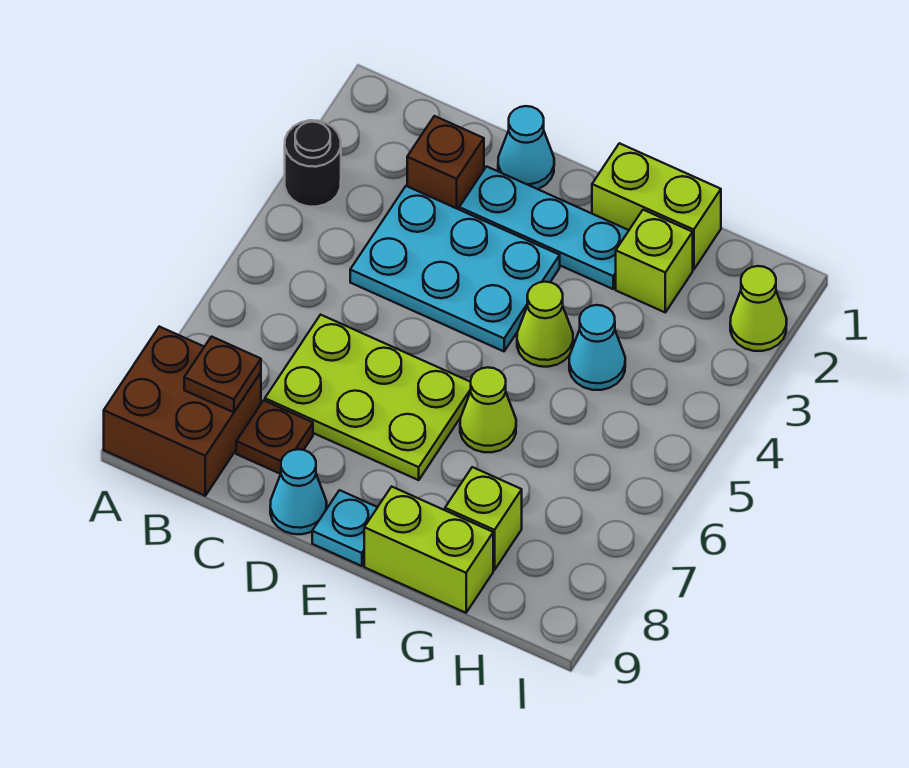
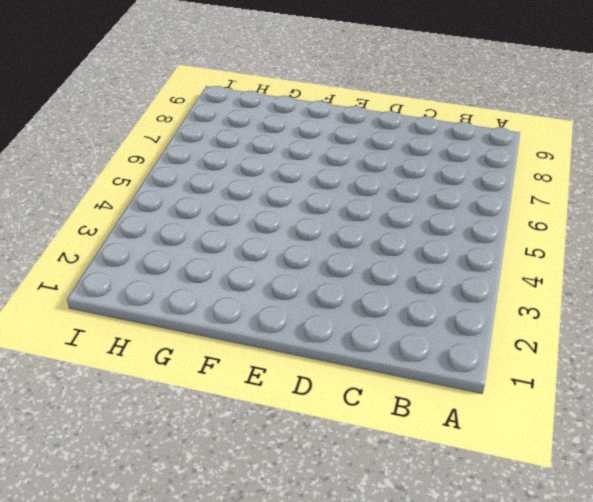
none -> black round brick A3 level 1
none -> brown brick A8:B9 level 1
none -> brown brick C2 level 1

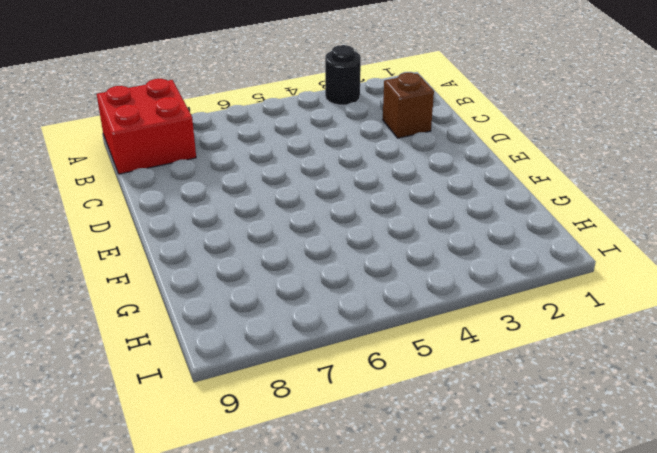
red brick A8:B9 level 1 -> brown brick A8:B9 level 1
none -> cyan plate C3:E4 level 1
none -> lime plate C6:E7 level 1
none -> brown plate C8 level 1

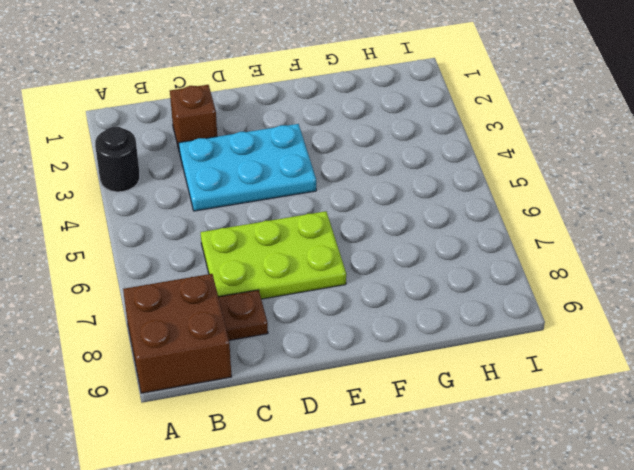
none -> cyan cone D1 level 1
none -> cyan plate D2:F2 level 1
none -> cyan cone D9 level 1

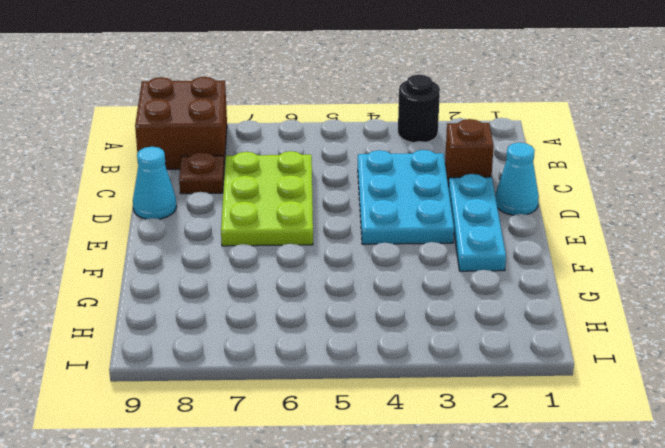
none -> cyan plate E9 level 1
none -> lime brick F1:G1 level 1
none -> lime cone F4 level 1

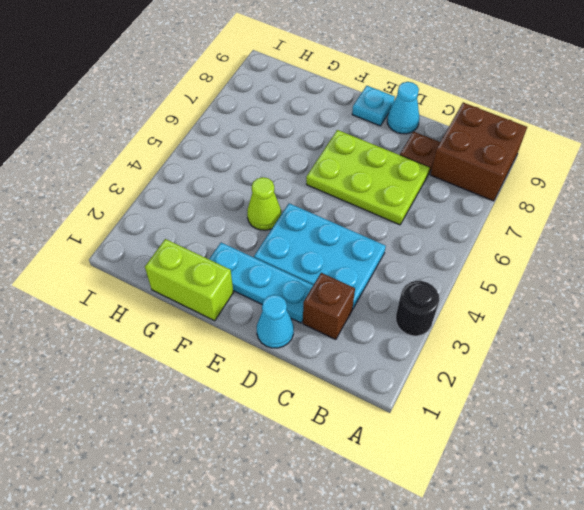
none -> lime cone F6 level 1
none -> lime brick F9:G9 level 1
none -> lime brick G2 level 1

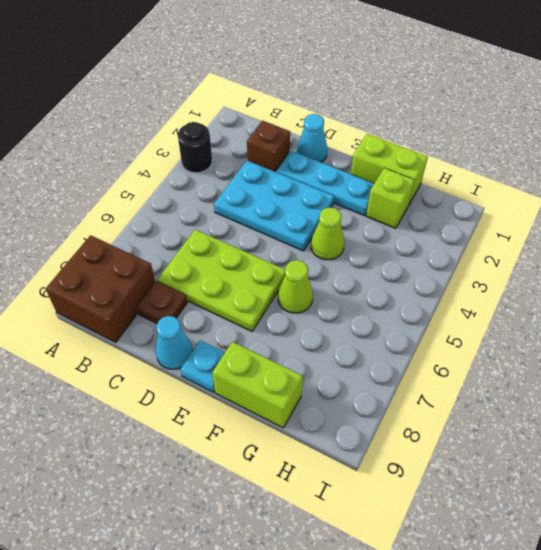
none -> cyan cone G4 level 1
none -> lime brick G8 level 1
none -> lime cone I2 level 1

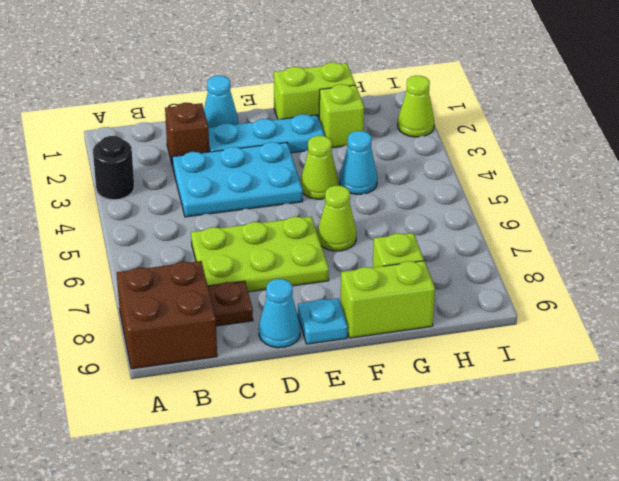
none -> brown plate B8 level 2

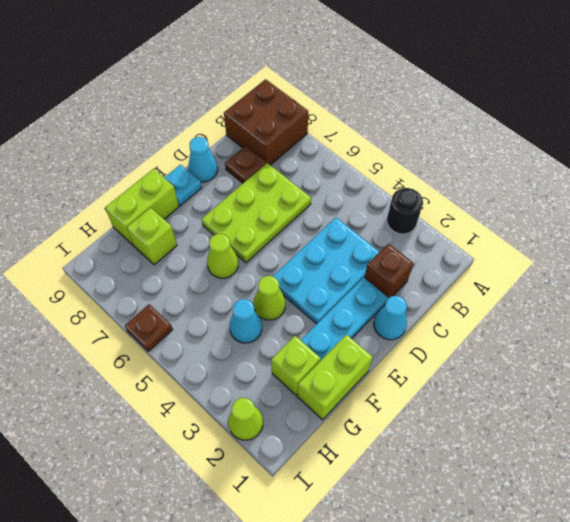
brown plate I6 level 1 -> brown plate B8 level 2

